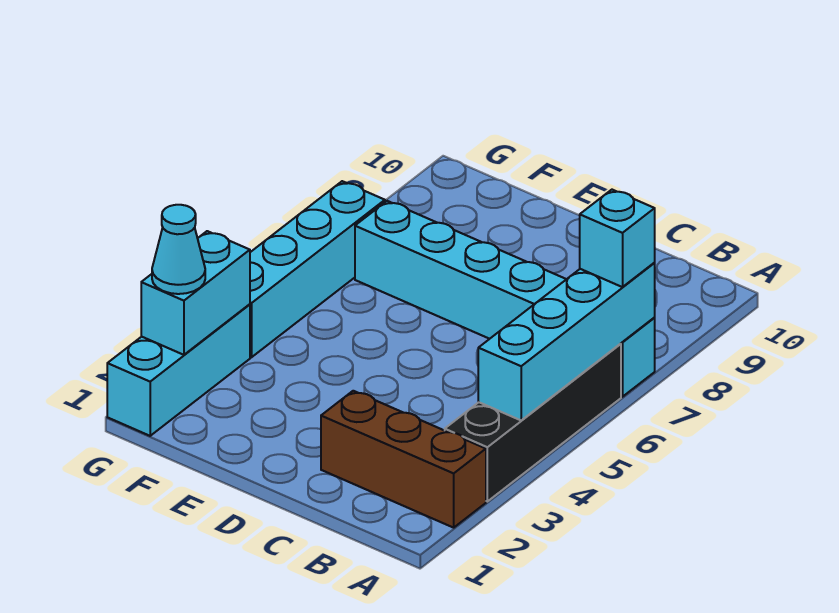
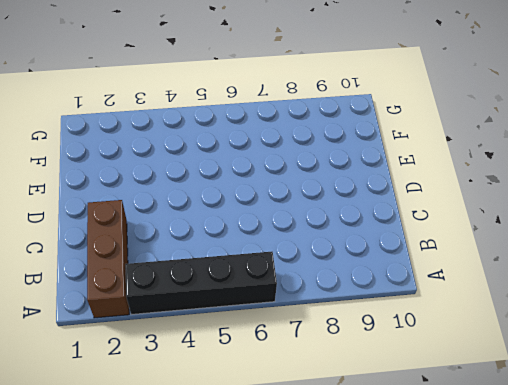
none -> cyan brick A7:F7 level 1
none -> cyan brick G1:G3 level 1

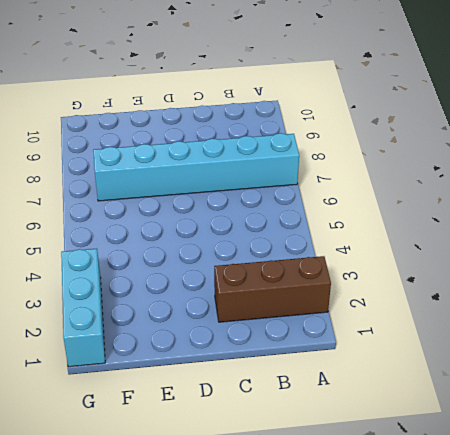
none -> black brick A3:A6 level 1
none -> cyan brick G4:G7 level 1

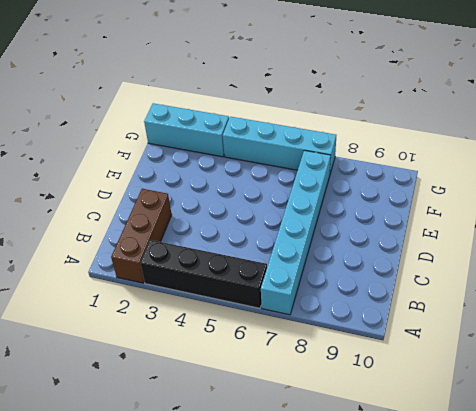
none -> cyan brick A4:A7 level 2
none -> cyan brick G2:G3 level 2

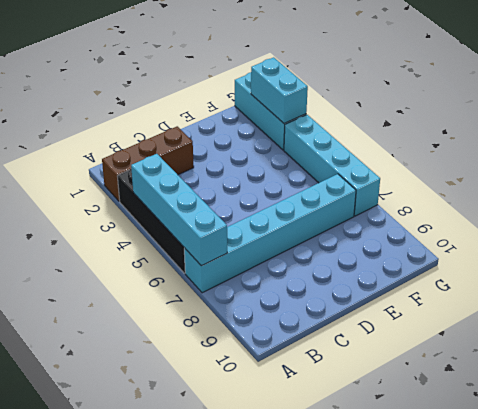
none -> cyan brick A7 level 3
none -> cyan cone G2 level 3

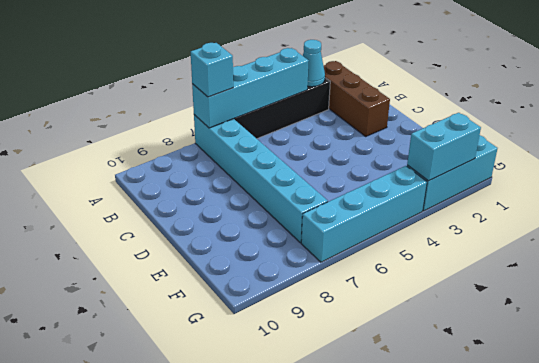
cyan cone A3 level 2 -> cyan cone G2 level 3

